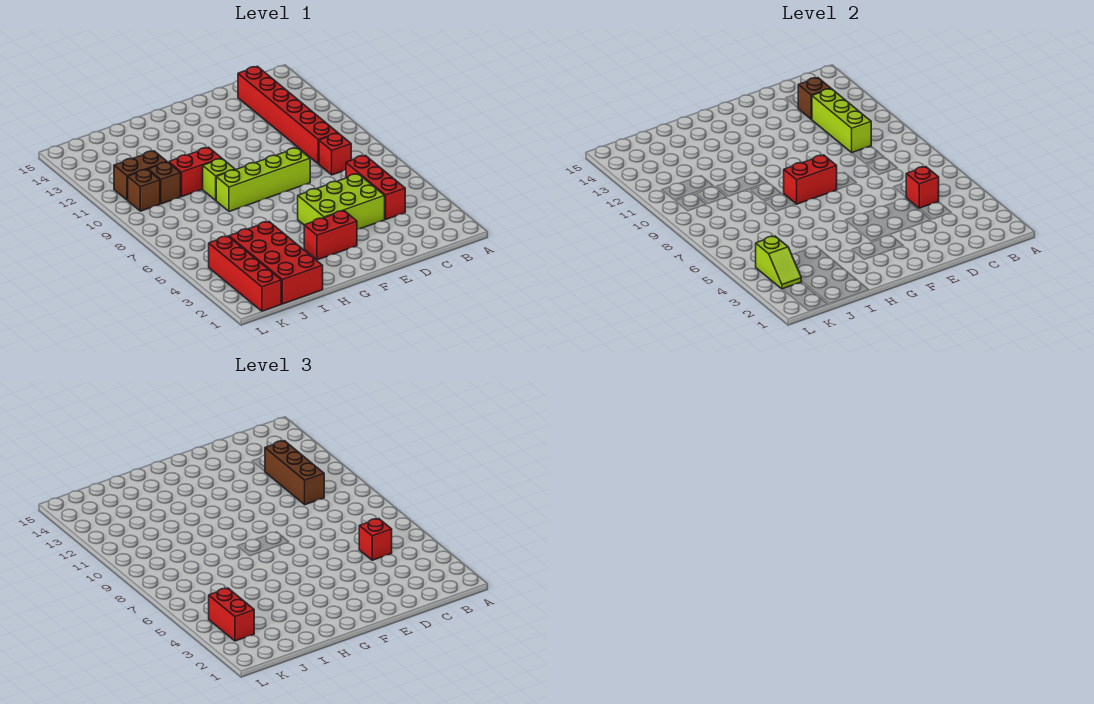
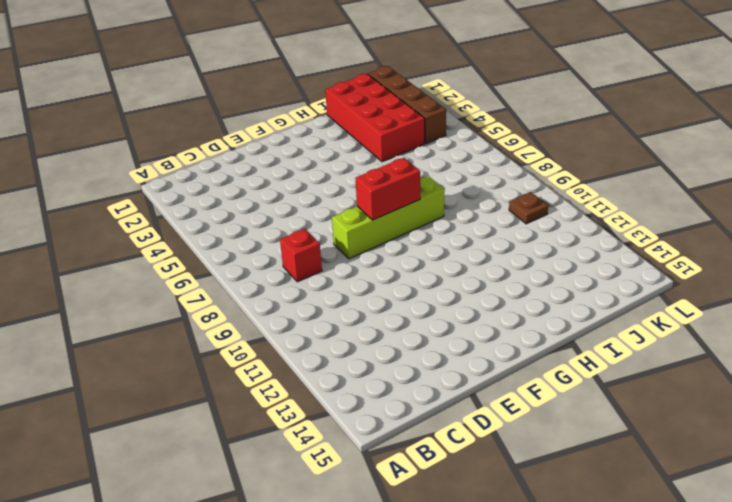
brown brick K1:K4 level 1 -> red brick K1:K4 level 1
brown plate K10 level 1 -> brown brick K10 level 1
none -> red brick C4:C6 level 1
none -> red brick C9:C14 level 1
none -> lime brick D4:F5 level 1

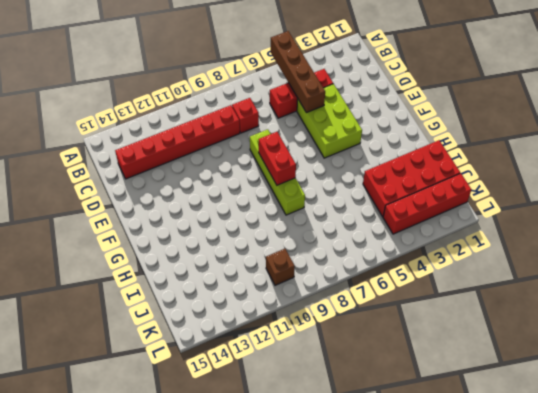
brown brick A5:D5 level 2 -> red brick C5 level 2
none -> red brick F3:G3 level 1
none -> lime brick H9 level 1
none -> red brick H10:I10 level 1

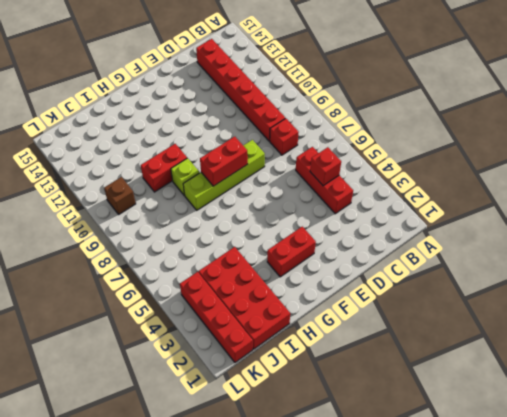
none -> lime brick D4:F5 level 1
none -> brown brick J10 level 1
none -> brown brick J11:K11 level 1

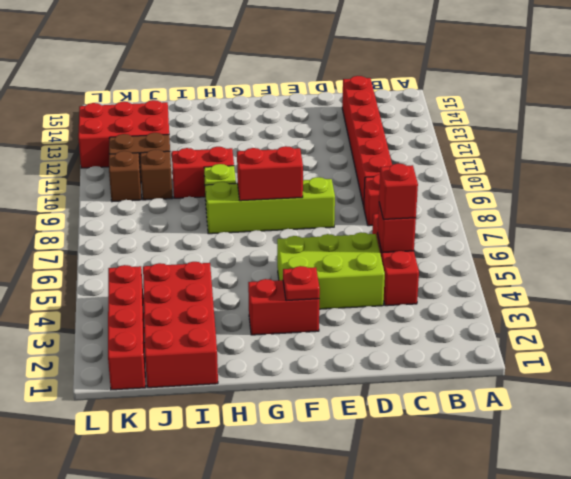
red plate F3 level 2 -> none
red brick J12:L13 level 1 -> none
none -> lime brick C10:C12 level 2
none -> brown brick C13 level 2
none -> lime slope K3:K4 level 2 top 4

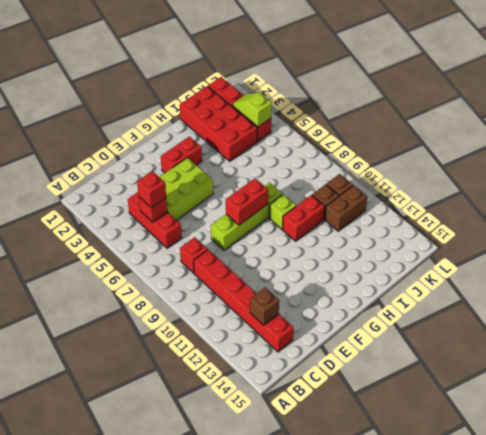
none -> lime brick C10:C12 level 2
none -> brown brick C10:C12 level 3
none -> red brick K3:K4 level 3

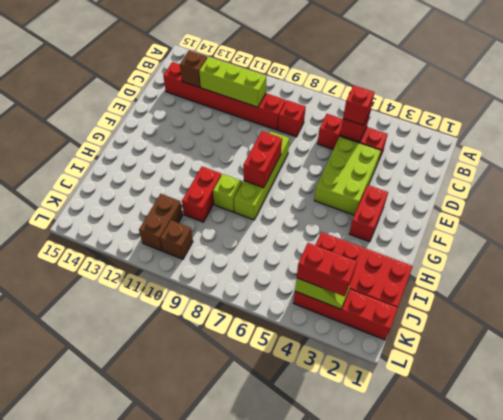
none -> brown brick J10 level 1
none -> brown brick C10:C12 level 3

